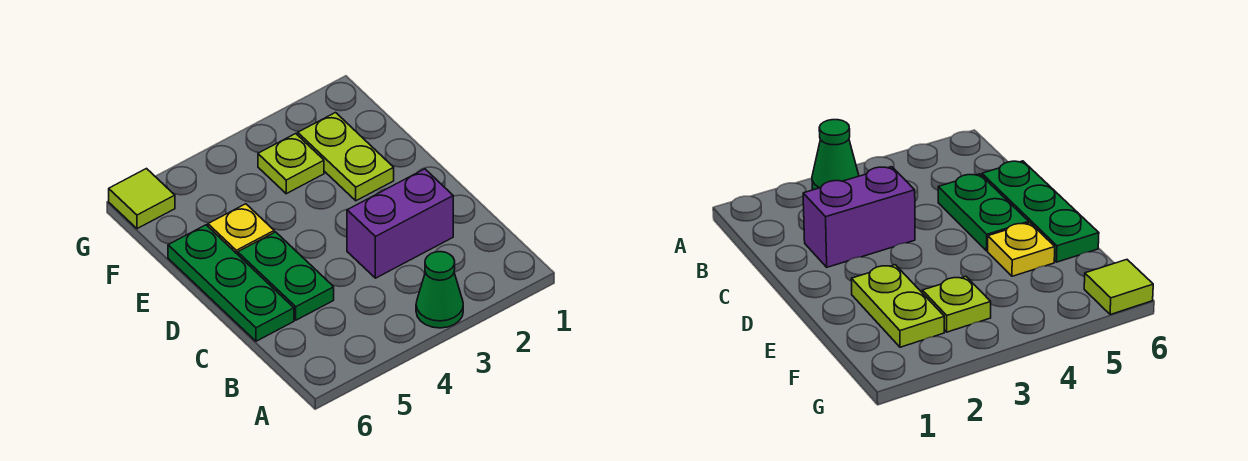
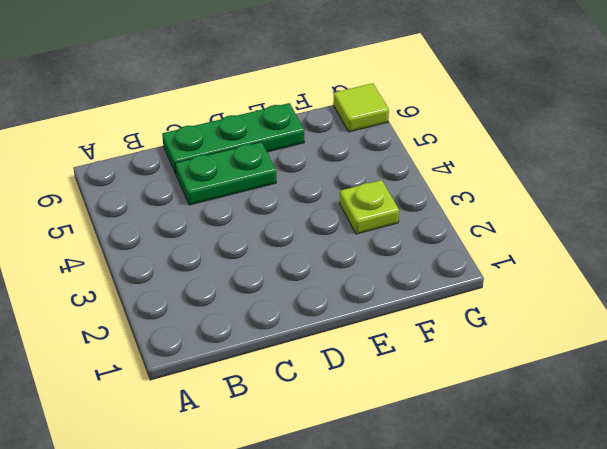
none -> green cone A3 level 1
none -> purple brick C2:C3 level 1

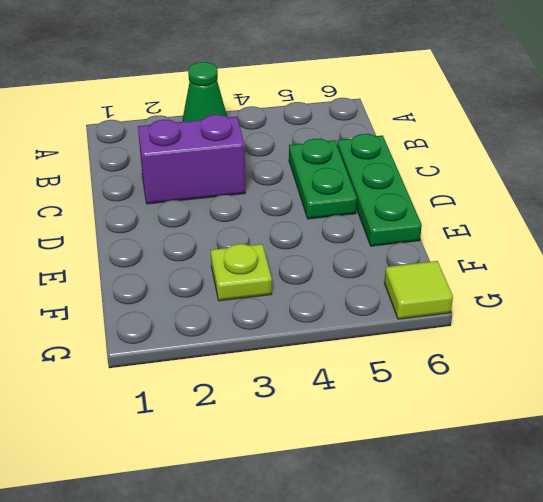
none -> lime plate E2:F2 level 1
none -> yellow plate E5 level 1

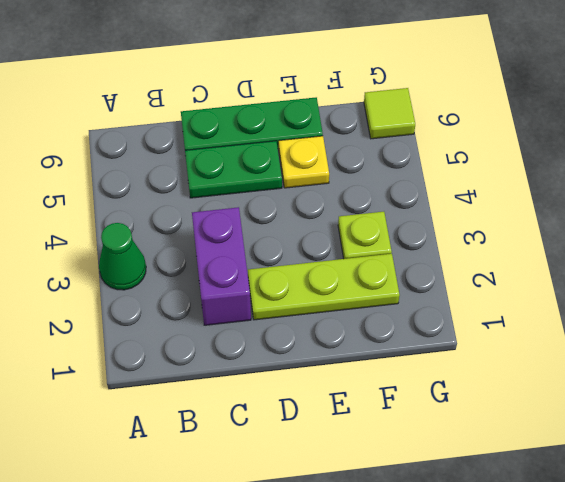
lime plate D2:F2 level 1 -> lime plate E2:F2 level 1

